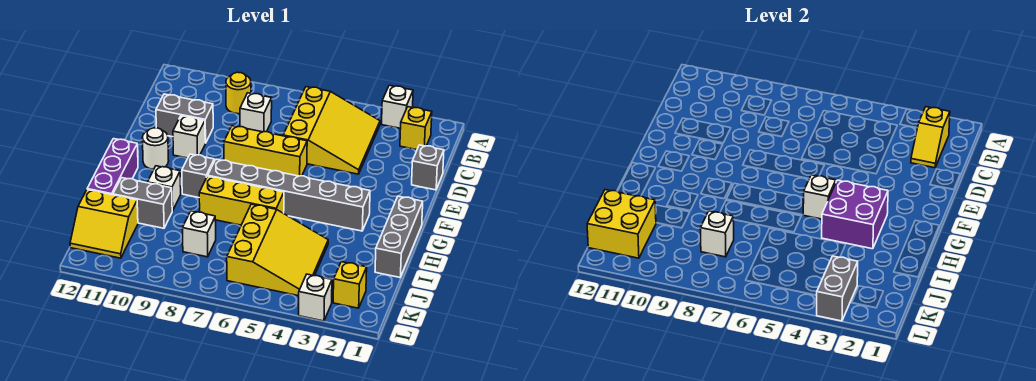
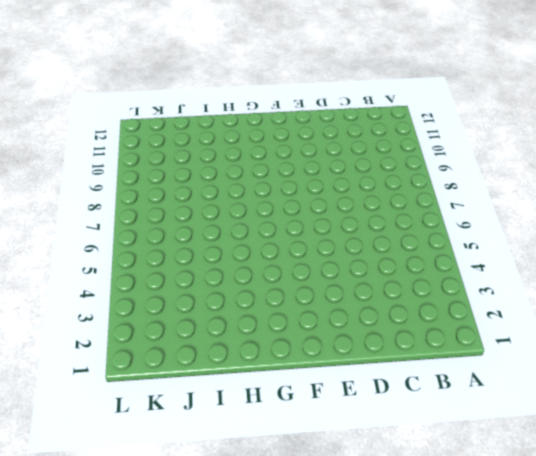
none -> white brick A3 level 1
none -> yellow brick B2 level 1
none -> yellow slope B4:D6 level 1 top 6

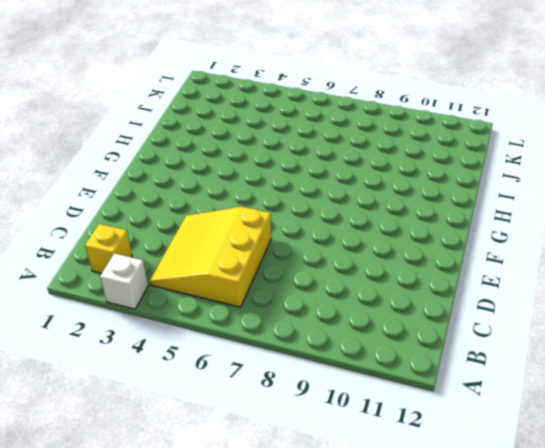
none -> yellow round brick B9 level 1
none -> white brick C8 level 1
none -> grey brick D1 level 1

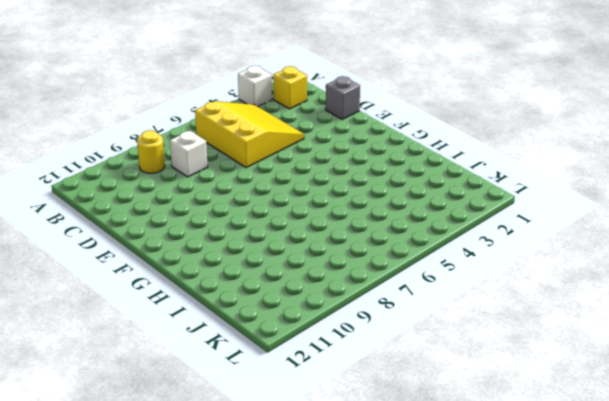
none -> grey brick D10:D11 level 1
none -> yellow brick E6:E8 level 1
none -> white brick E10 level 1

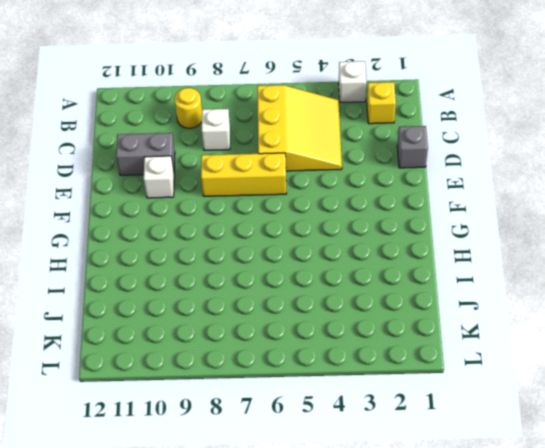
none -> white round brick F11 level 1
none -> grey brick G1:I1 level 1
none -> grey brick G3:G8 level 1

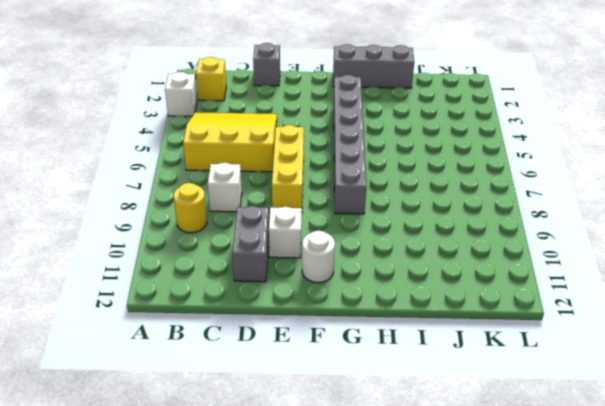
none -> grey brick G9 level 1
none -> purple brick G12:I12 level 1
none -> yellow brick H6:H8 level 1

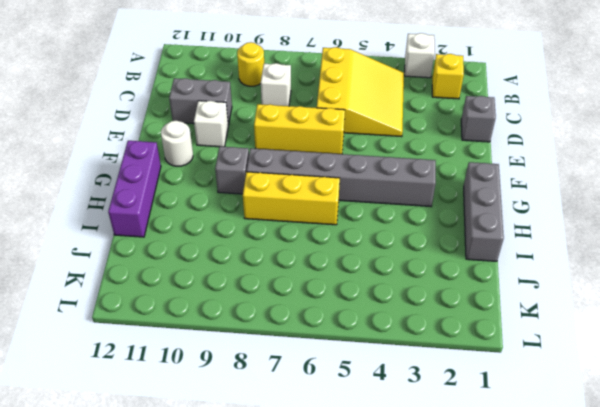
none -> white brick H10 level 1
none -> yellow slope I4:K6 level 1 top 6
none -> grey brick I10:I11 level 1

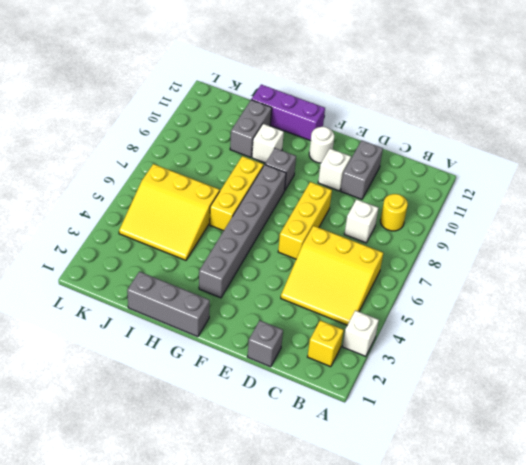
none -> white brick J8 level 1
none -> yellow slope J11:K12 level 1 top J
none -> yellow brick K2 level 1

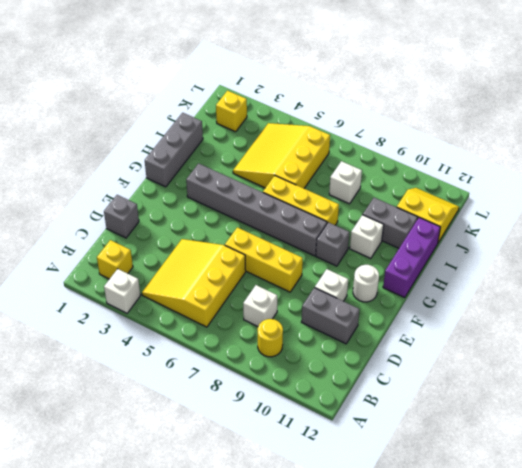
none -> white brick L3 level 1
none -> yellow slope B2:C2 level 2 top B
none -> purple brick G3:H4 level 2

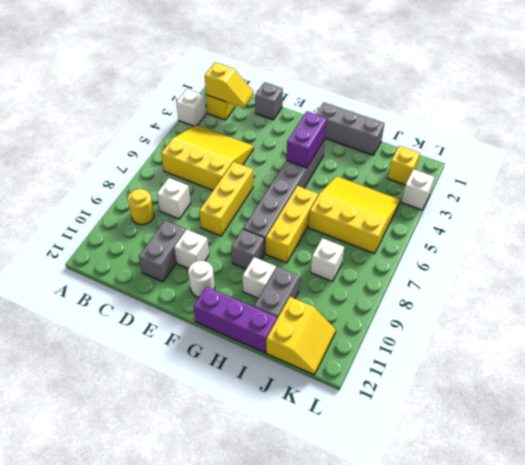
purple brick G3:G4 level 2 -> purple brick G3:H4 level 2
none -> white brick G5 level 2
none -> white brick J8 level 2
none -> yellow brick J11:K12 level 2

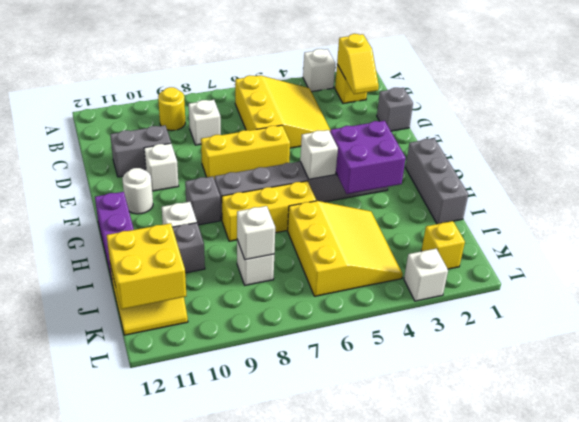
none -> grey brick K3:L3 level 2

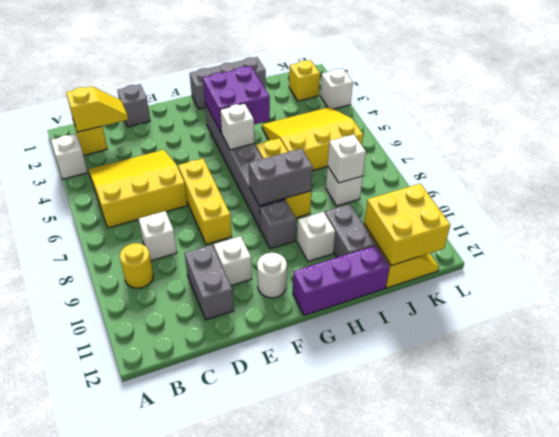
grey brick G8:H8 level 2 -> grey brick K3:L3 level 2

